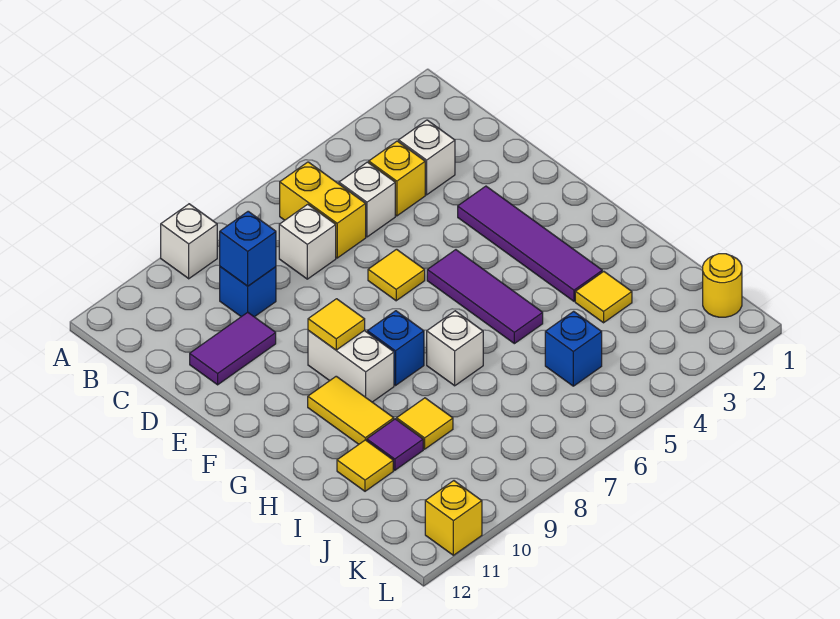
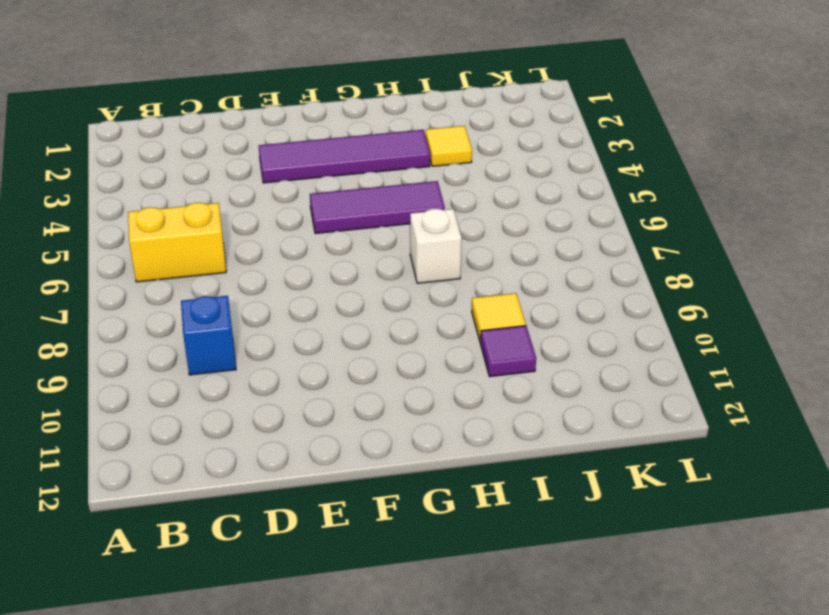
none -> white brick A9 level 1
none -> white brick C3 level 1
none -> yellow brick C4 level 1

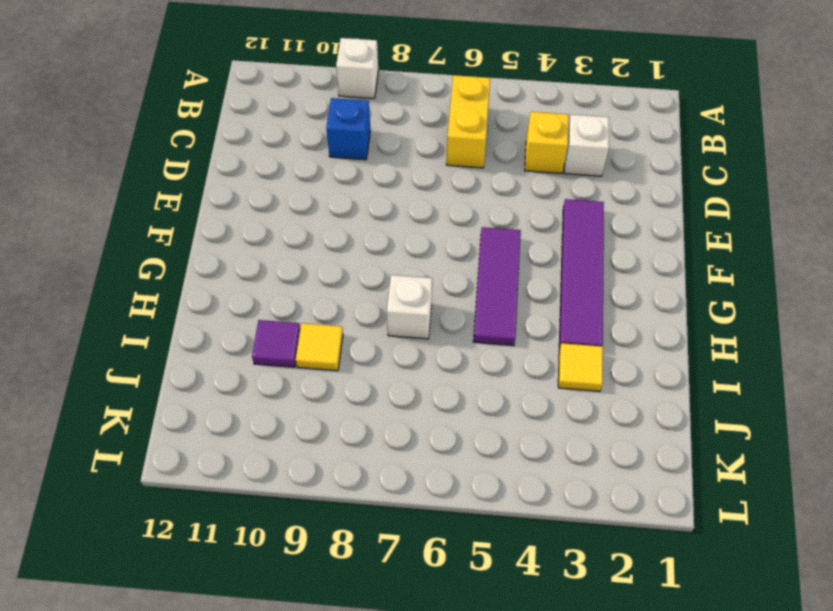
none -> white brick C5 level 1
none -> white brick C7 level 1
none -> purple tile D10:D11 level 1

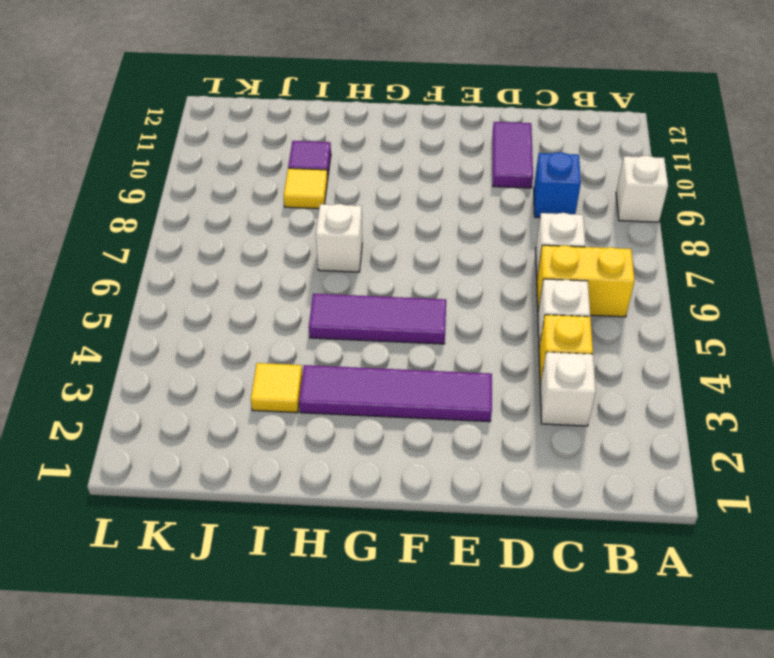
none -> yellow tile E6 level 1
none -> white brick F9:G9 level 1
none -> blue brick G8 level 1

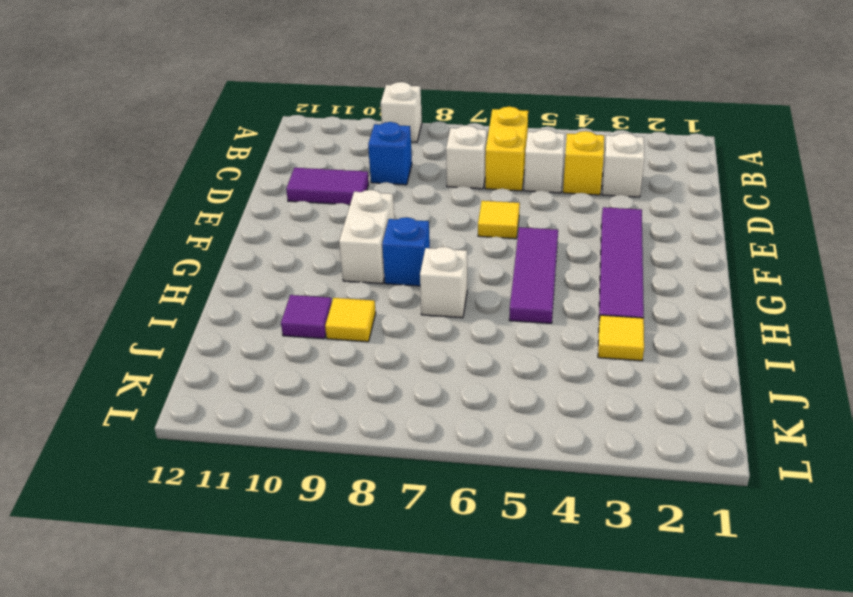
none -> yellow tile G10:H10 level 1
none -> yellow tile I11 level 1
none -> blue brick J5 level 1

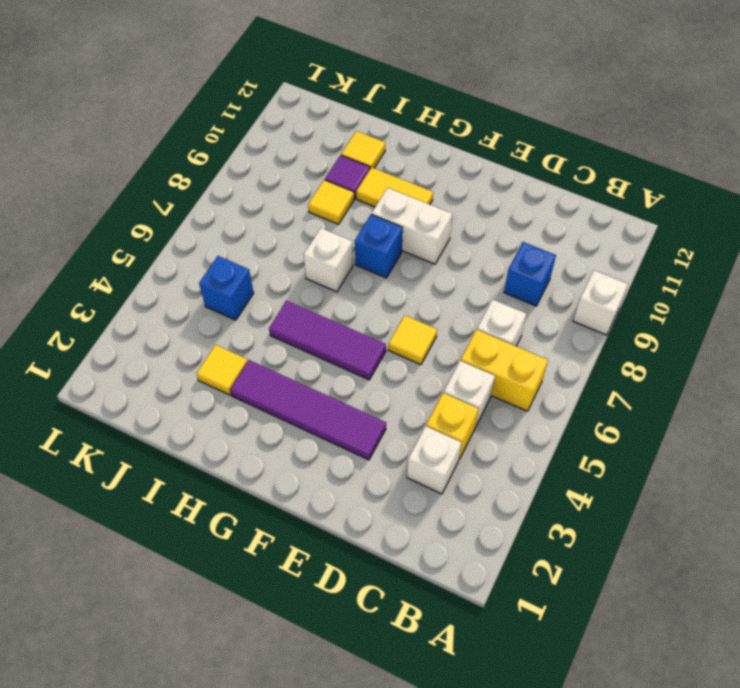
none -> purple tile D10:D11 level 1
none -> yellow round brick K1 level 1
none -> yellow brick L11 level 1

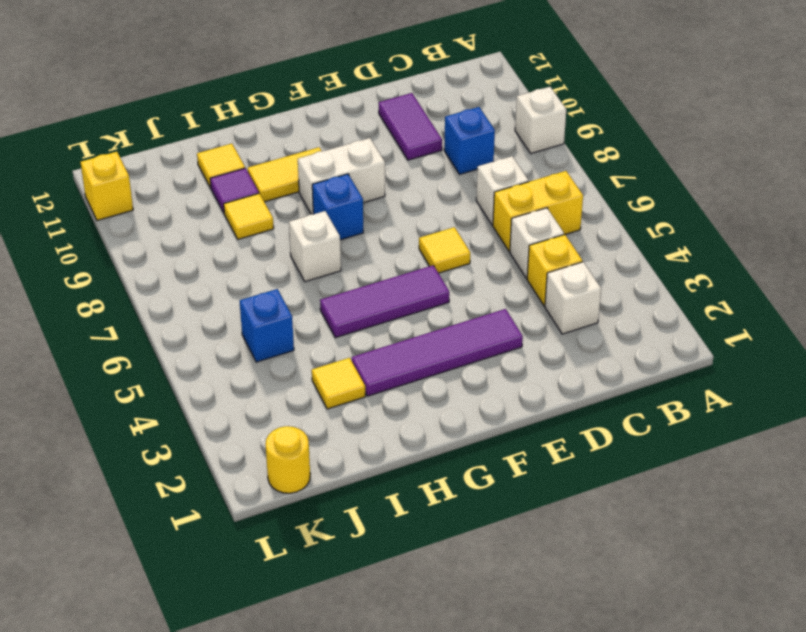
none -> blue brick C9 level 2
none -> yellow tile F9 level 2

